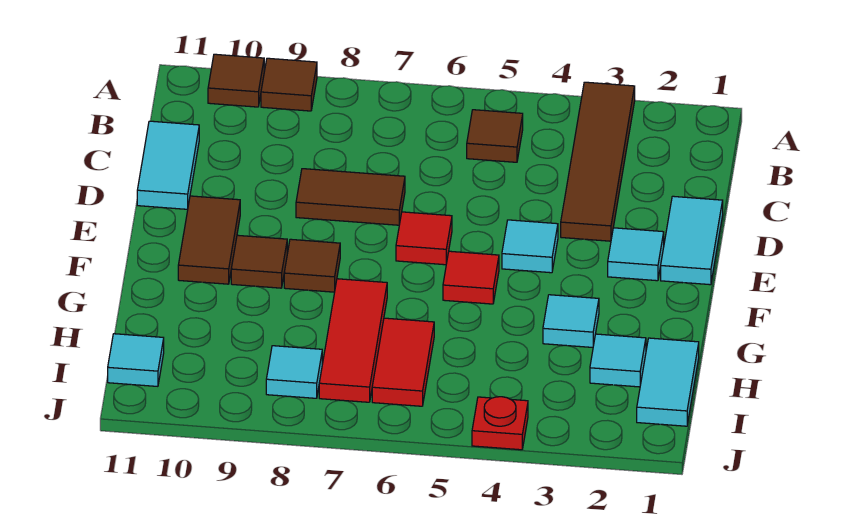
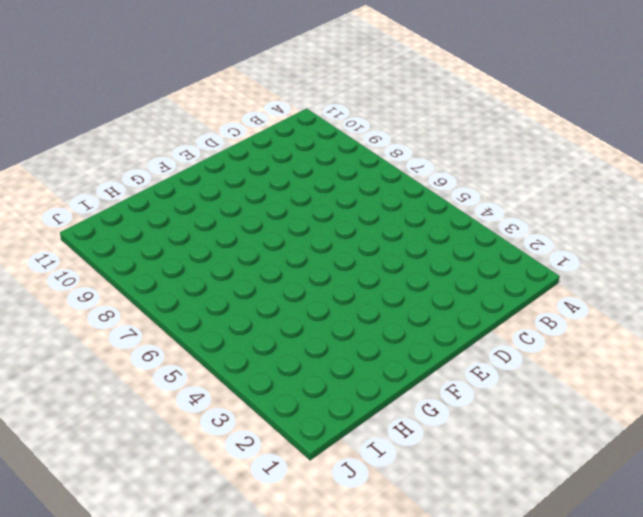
none -> brown tile A3:D3 level 1
none -> brown tile A9 level 1
none -> brown tile A10 level 1

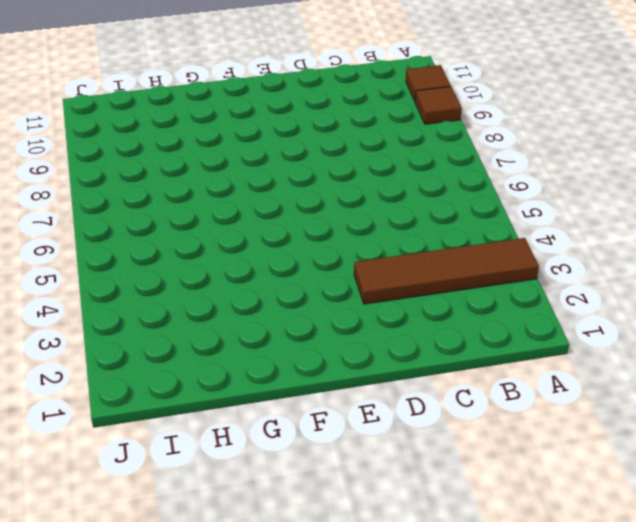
none -> brown tile B5 level 1
none -> cyan tile C11:D11 level 1
none -> cyan tile D1:E1 level 1

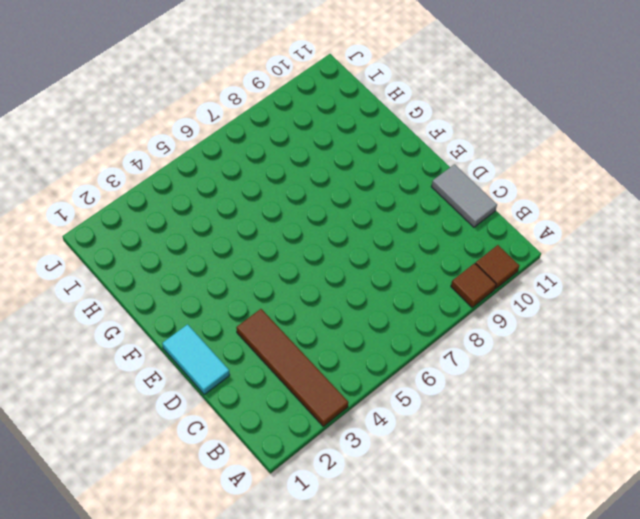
grey tile C11:D11 level 1 -> cyan tile C11:D11 level 1
none -> brown tile B5 level 1
none -> brown tile D7:D8 level 1
none -> cyan tile E2 level 1

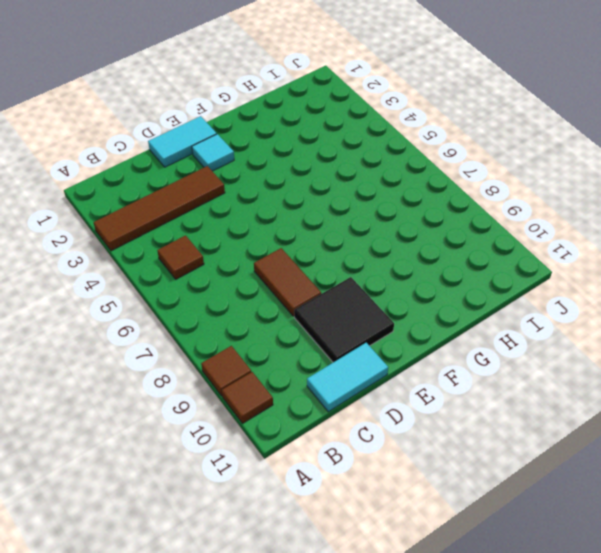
black tile D9:E10 level 1 -> brown tile E10:F10 level 1
none -> cyan tile E4 level 1
none -> red tile E6 level 1
none -> red tile F5 level 1

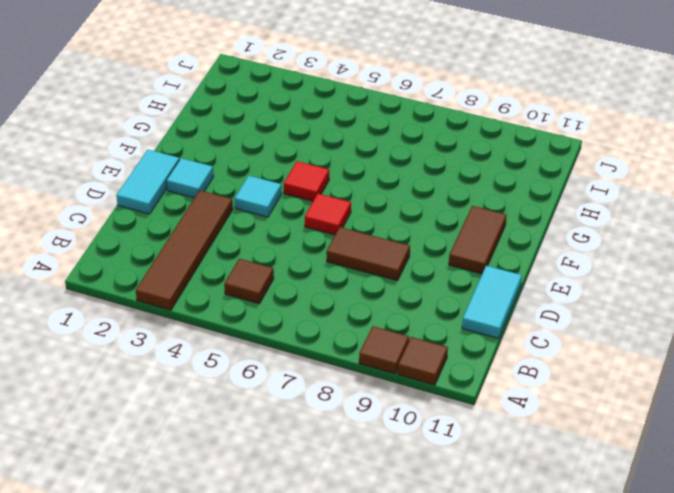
none -> brown tile F8 level 1
none -> brown tile F9 level 1
none -> cyan tile G3 level 1

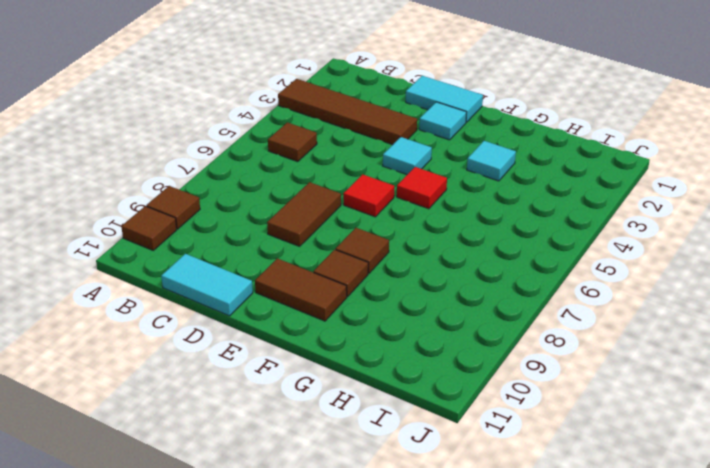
none -> red tile G7:I7 level 1
none -> cyan tile H1:I1 level 1
none -> cyan tile H2 level 1

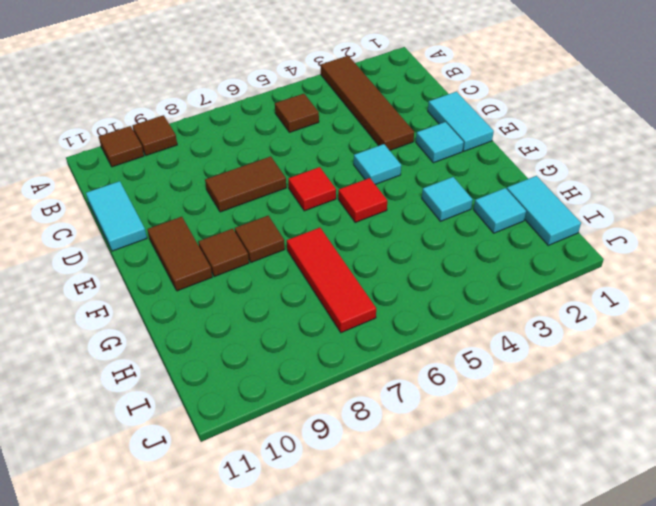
none -> red tile H6:I6 level 1
none -> cyan tile I8 level 1
none -> cyan tile I11 level 1

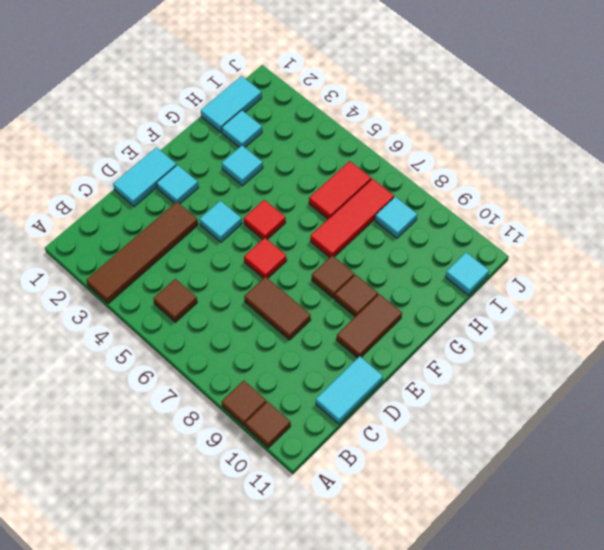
none -> red plate J4 level 1

